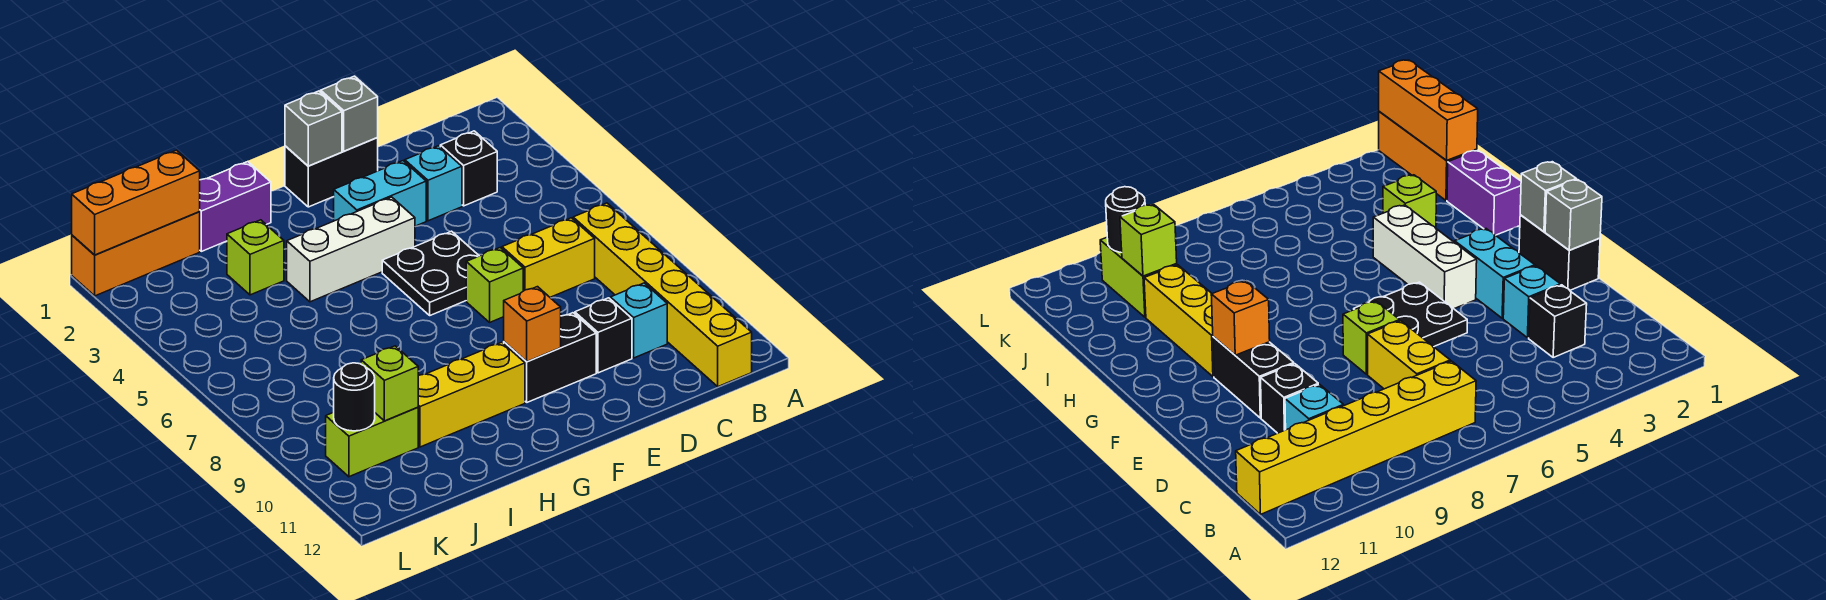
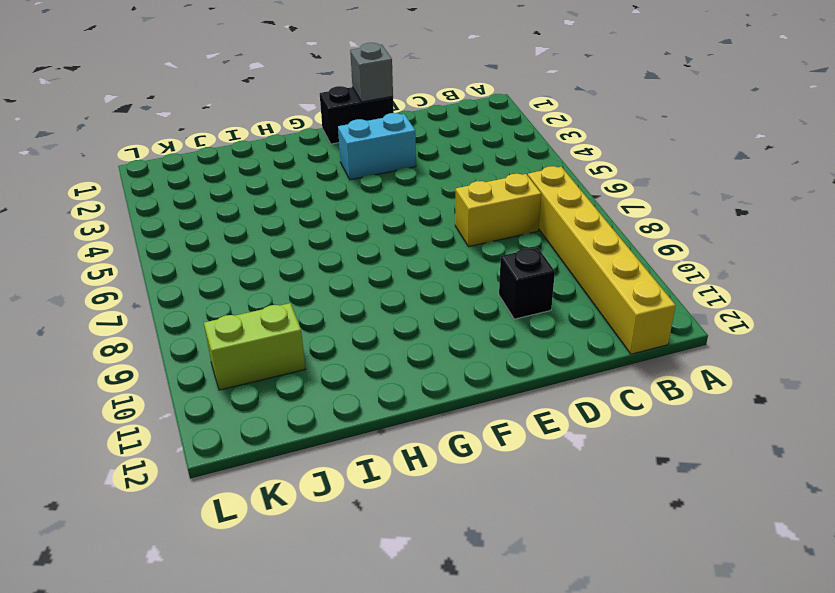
none -> black brick C3 level 1
none -> cyan brick C10 level 1
none -> cyan brick D3 level 1

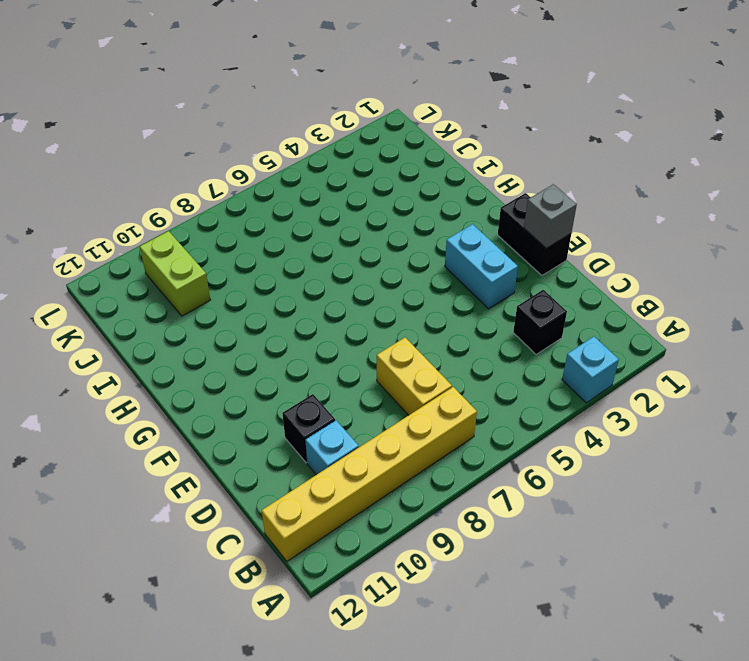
cyan brick A3 level 1 -> cyan brick D3 level 1
none -> black plate E5:F6 level 1
none -> lime brick E7 level 1
none -> black brick E10:F10 level 1

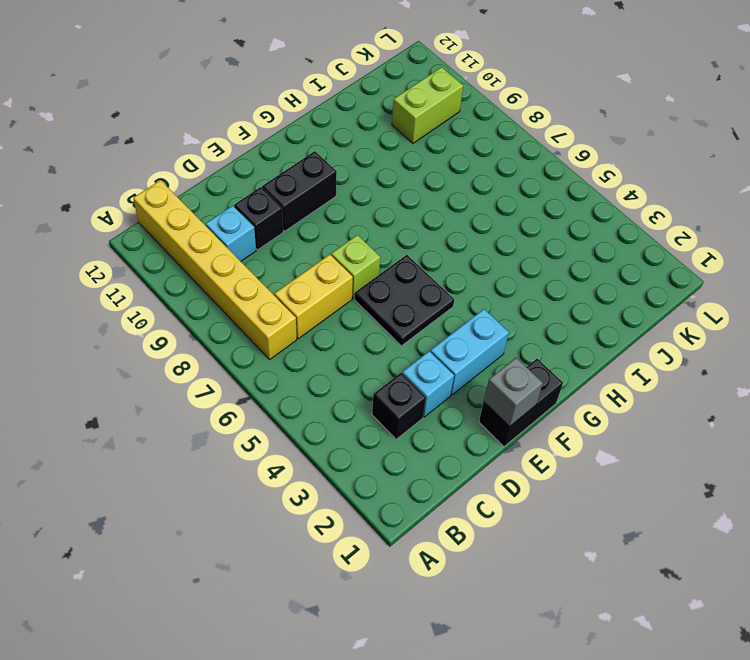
none -> white brick F4:H4 level 1
none -> yellow brick G10:I10 level 1
none -> purple brick H1:I1 level 1

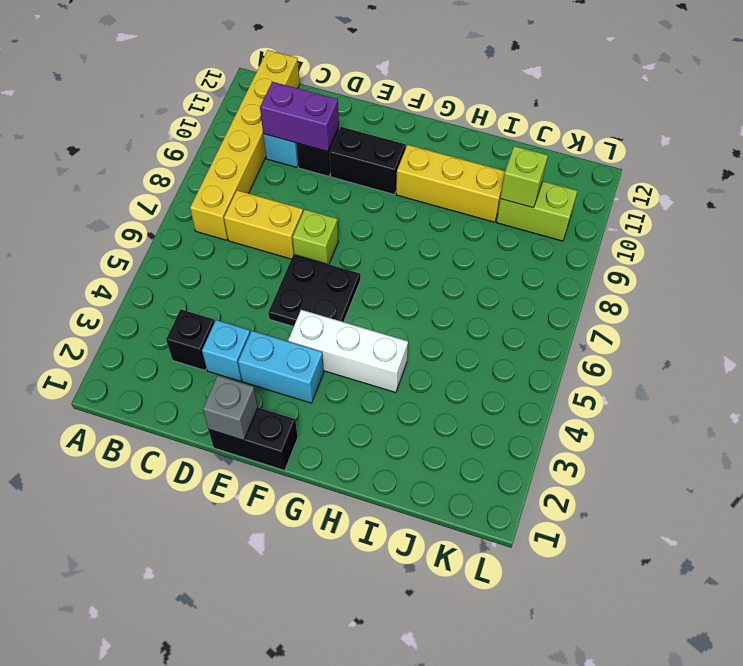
purple brick C10:D10 level 2 -> purple brick H1:I1 level 1
none -> lime brick I3 level 1
none -> orange brick J1:L1 level 1
none -> grey brick F1 level 2

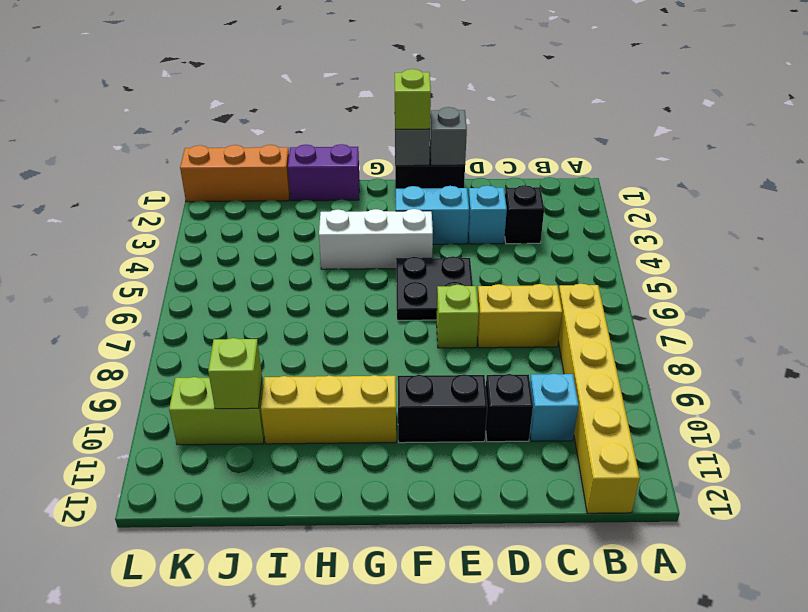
lime brick F1 level 3 -> lime brick I3 level 1
none -> orange brick F10 level 2
none -> orange brick J1:L1 level 2
none -> black round brick K10 level 2

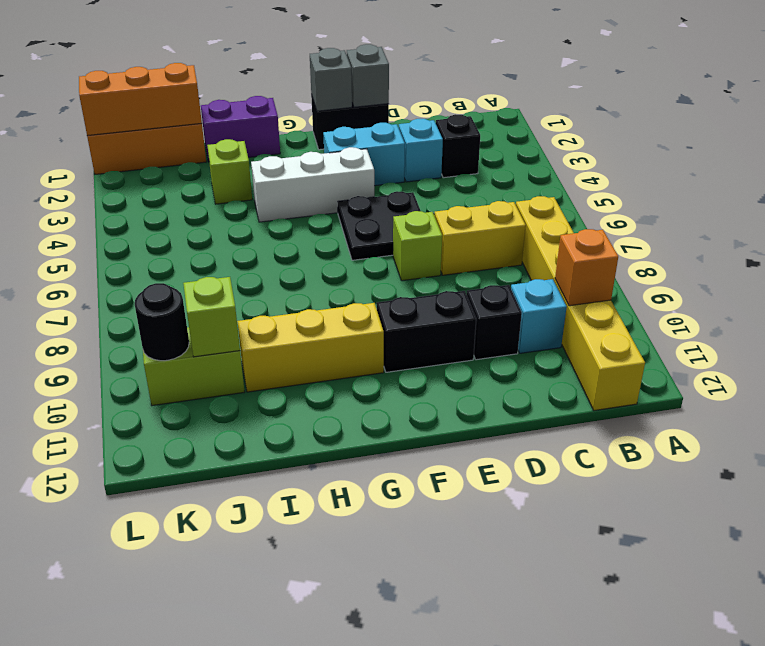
orange brick B10 level 2 -> orange brick F10 level 2

